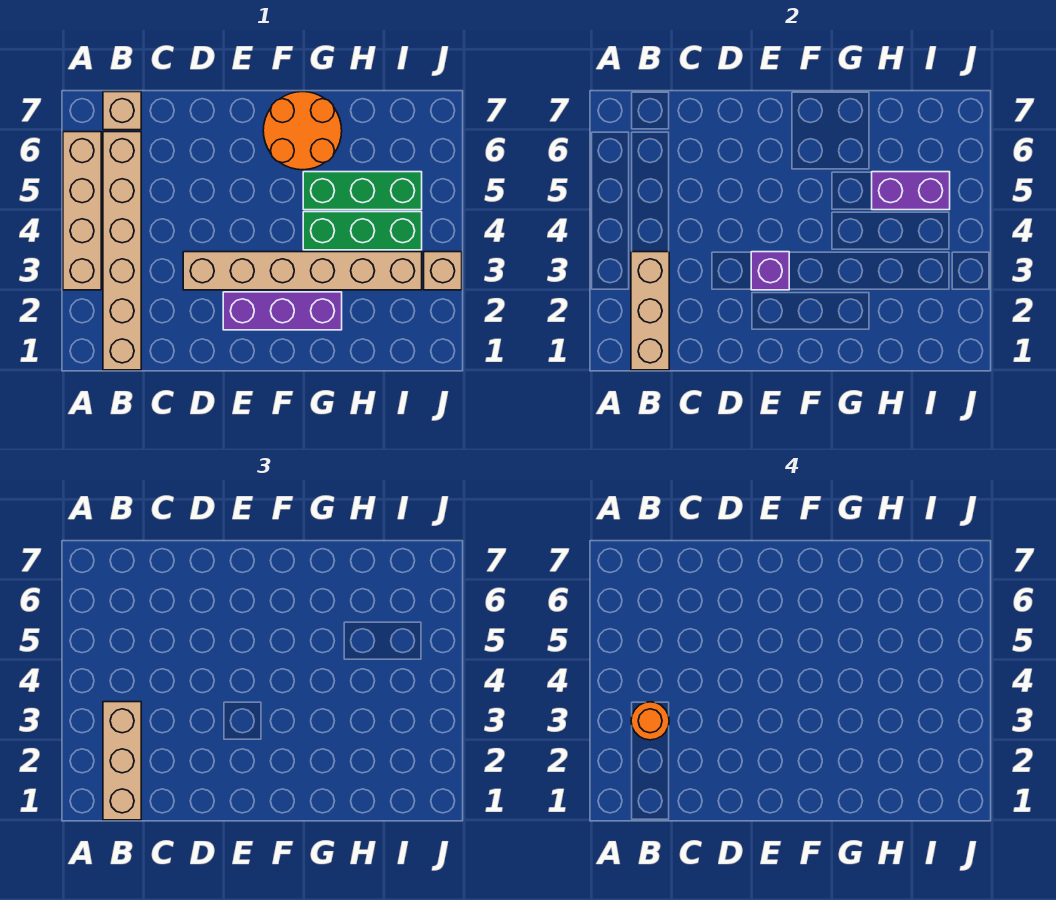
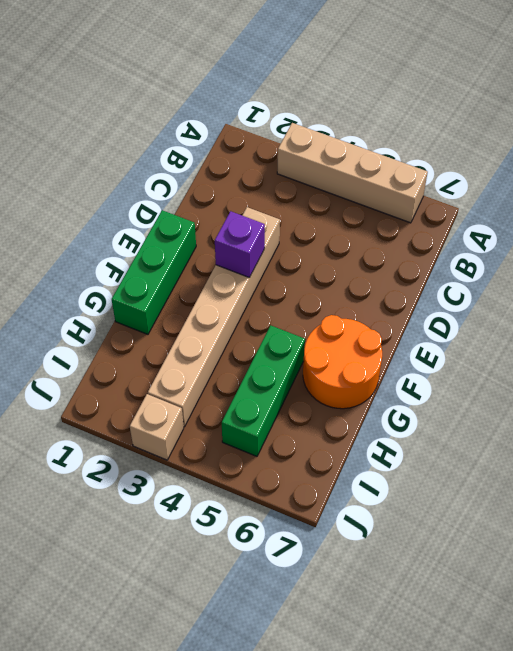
green brick E1:G1 level 1 -> green brick G4:I4 level 1
none -> tan brick B1:B6 level 1
none -> tan brick B7 level 1
none -> purple brick E2:G2 level 1

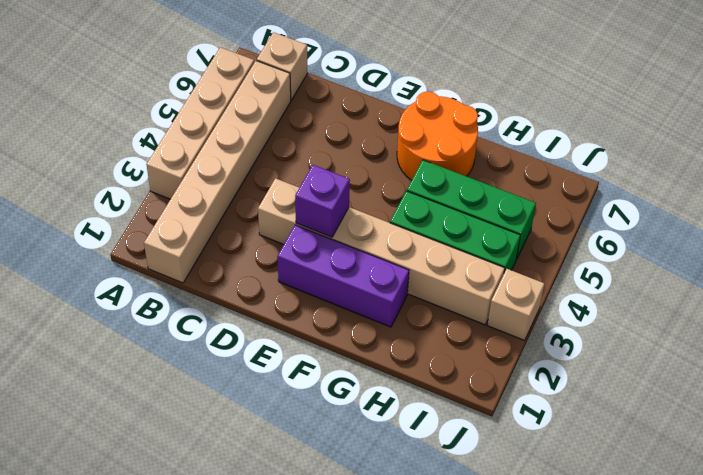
none -> tan brick B1:B3 level 2
none -> purple brick H5:I5 level 2
none -> tan brick B1:B3 level 3

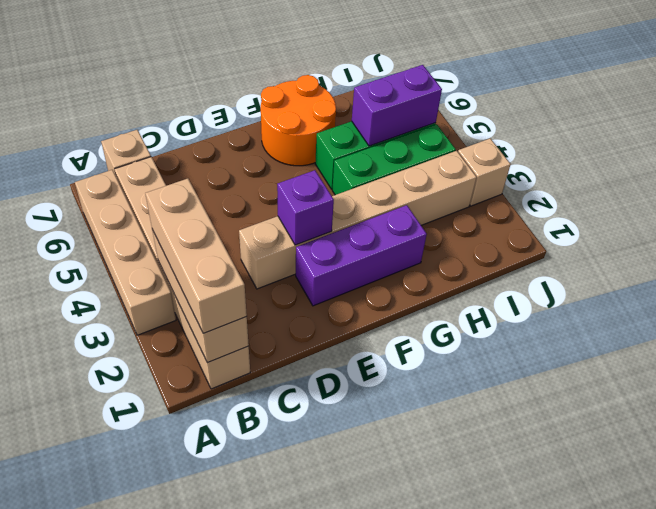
none -> orange round brick B3 level 4

